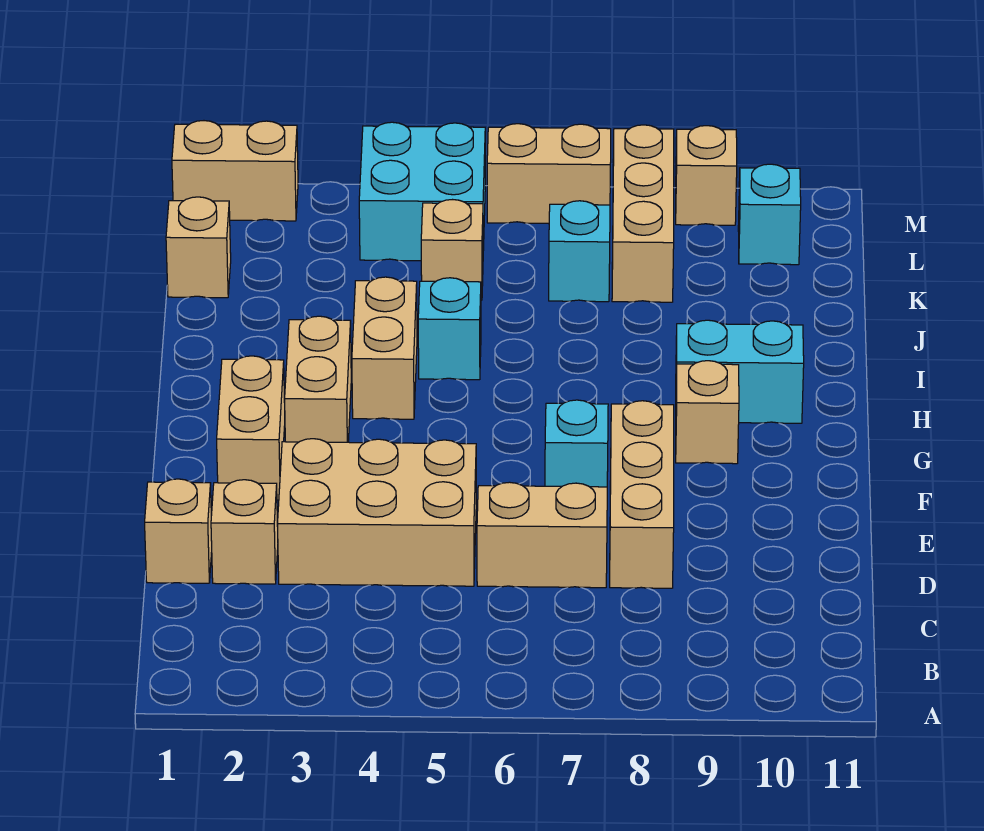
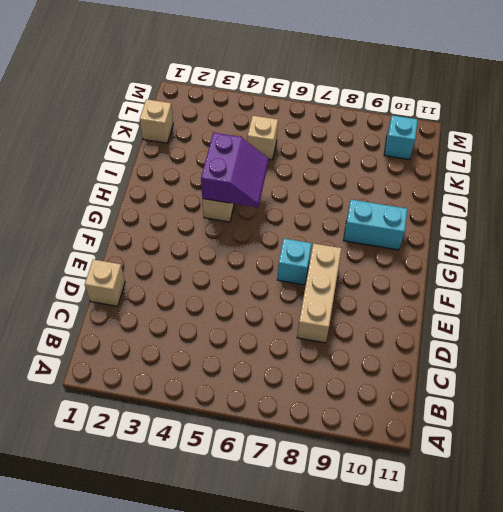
purple slope H4:I5 level 2 top 4 -> none
none -> tan brick D2 level 1
none -> tan brick D3:E5 level 1
none -> tan brick D6:D7 level 1

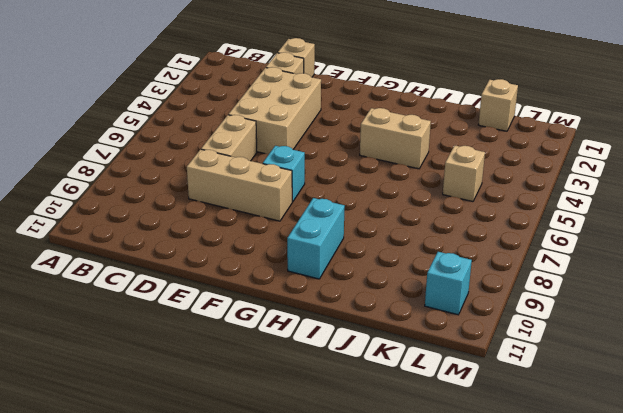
none -> tan brick F2:G2 level 1
none -> tan brick G3:H3 level 1
none -> tan brick G9 level 1

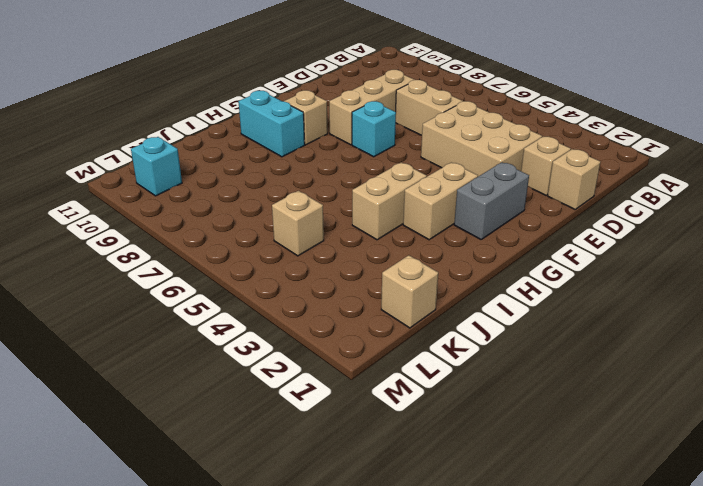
grey brick F2:G2 level 1 -> tan brick F2:G2 level 1
none -> cyan brick I5 level 1
none -> cyan brick K7 level 1
none -> tan brick K8:M8 level 1

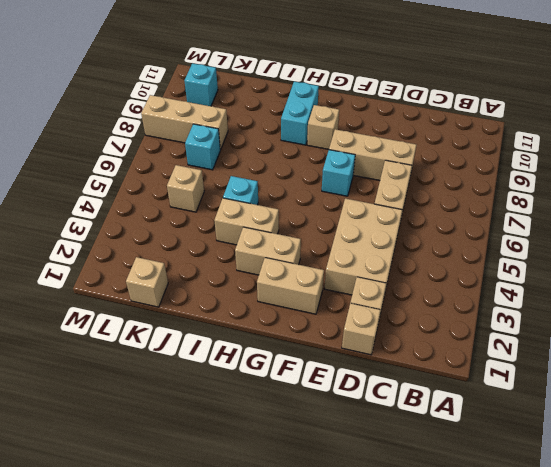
none -> cyan brick L4:M5 level 1
none -> tan brick M1:M2 level 1
none -> tan brick M6:M7 level 1

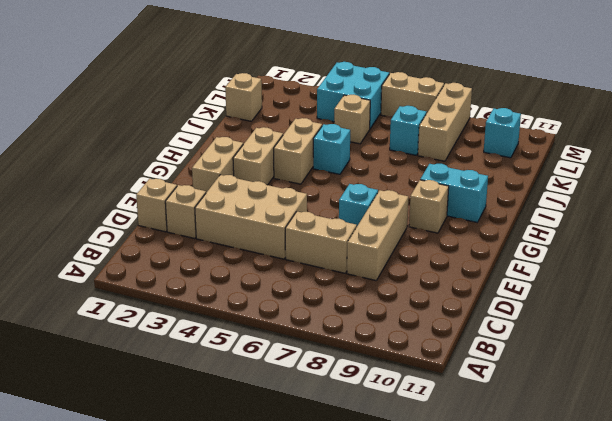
none -> tan brick M1:M2 level 1
none -> tan brick M9 level 1

